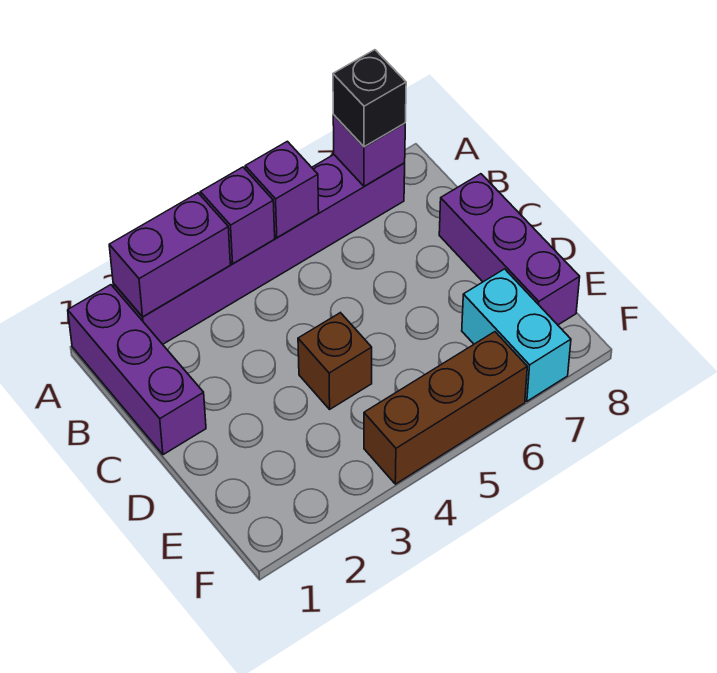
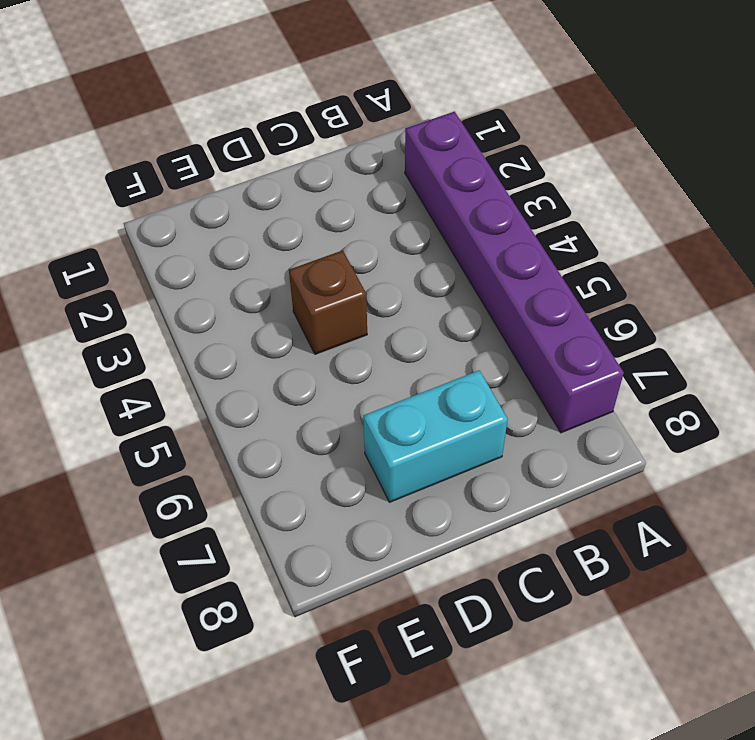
cyan brick C7:D7 level 1 -> cyan brick E7:F7 level 1
none -> purple brick A1:C1 level 1
none -> purple brick C8:E8 level 1

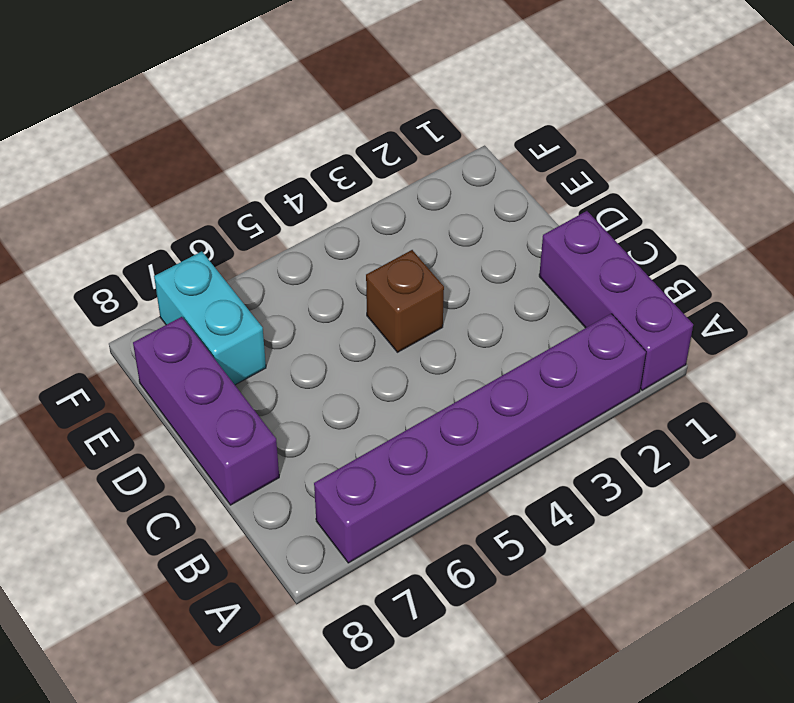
none -> brown brick F4:F6 level 1
none -> purple brick A2:A3 level 2

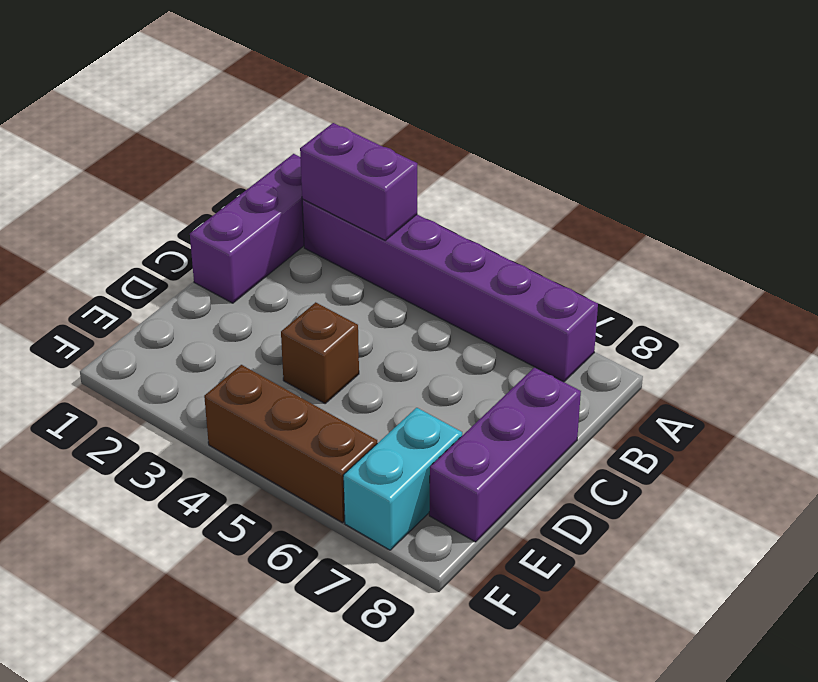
none -> purple brick A4 level 2
none -> purple brick A5 level 2

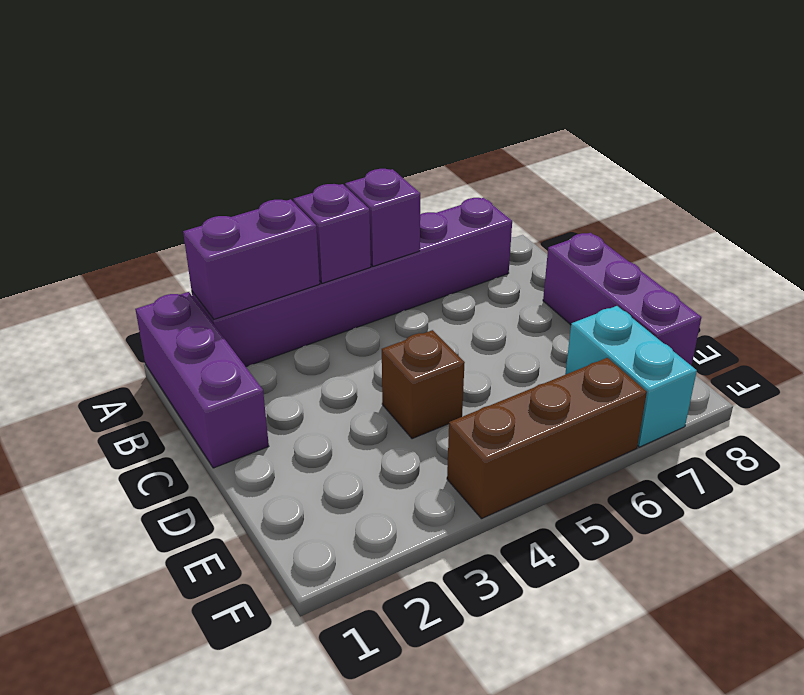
none -> purple brick A7 level 2
none -> black brick A7 level 3

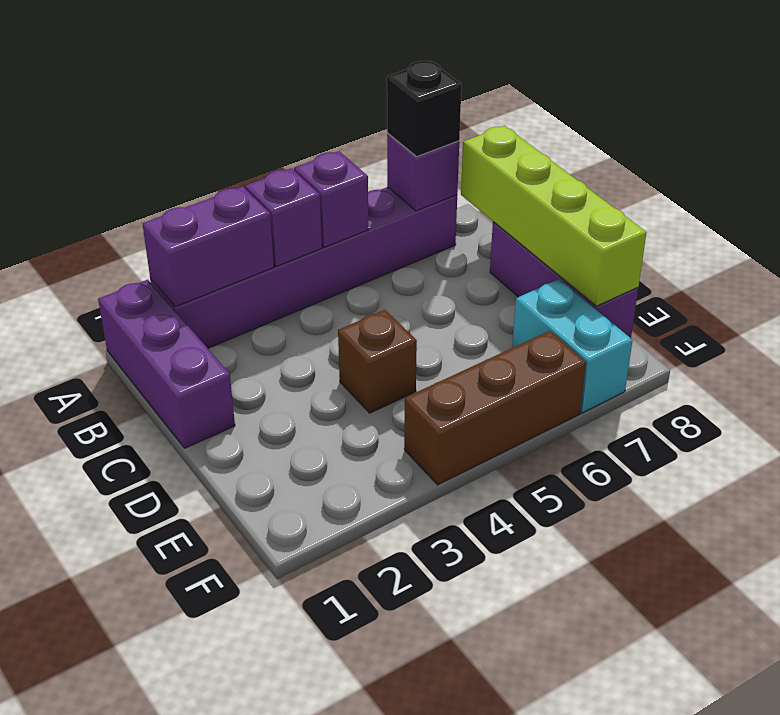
lime brick B8:E8 level 2 -> none

